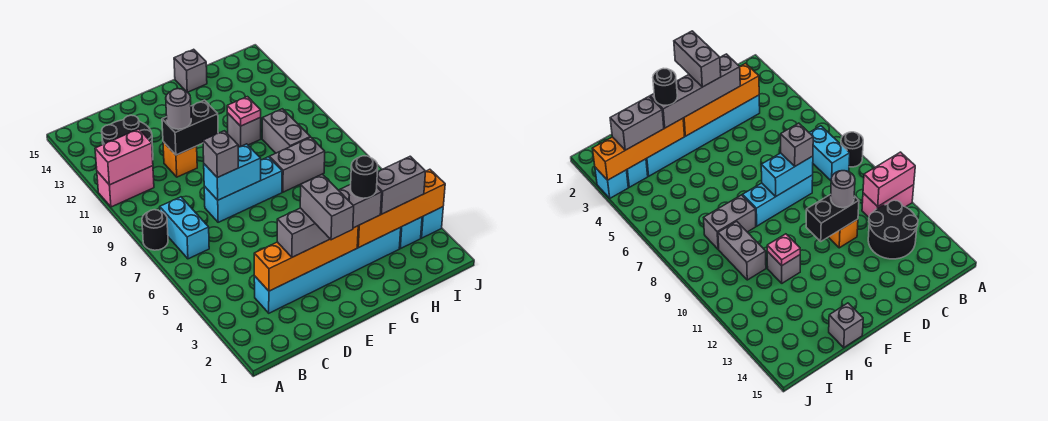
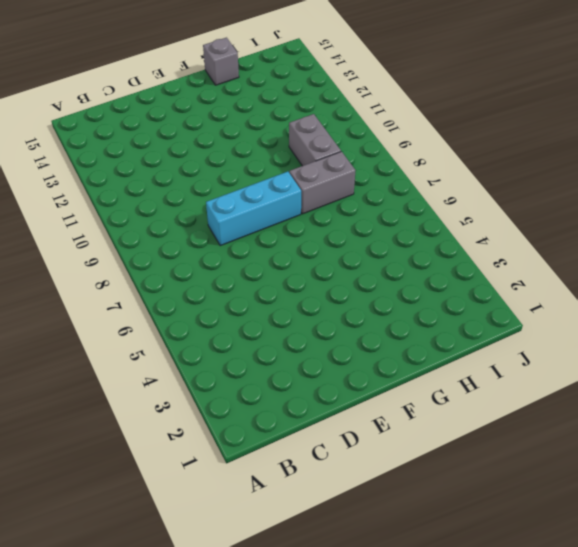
none -> black round brick A8 level 1
none -> pink brick A11:B11 level 1
none -> cyan brick B7:B8 level 1

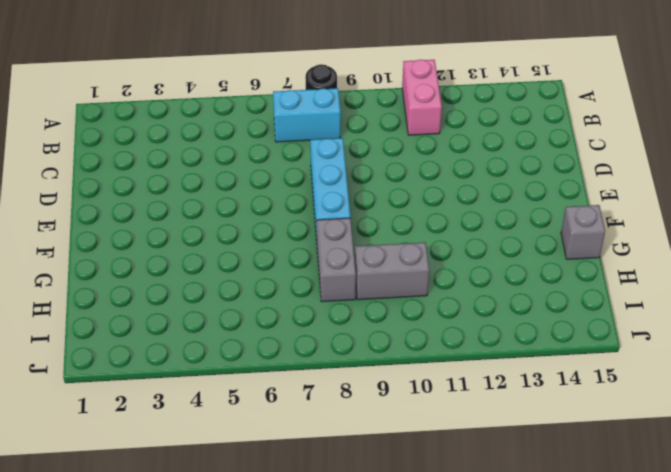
none -> black round brick B12:C13 level 1
none -> cyan brick C3:H3 level 1
none -> orange brick D11 level 1

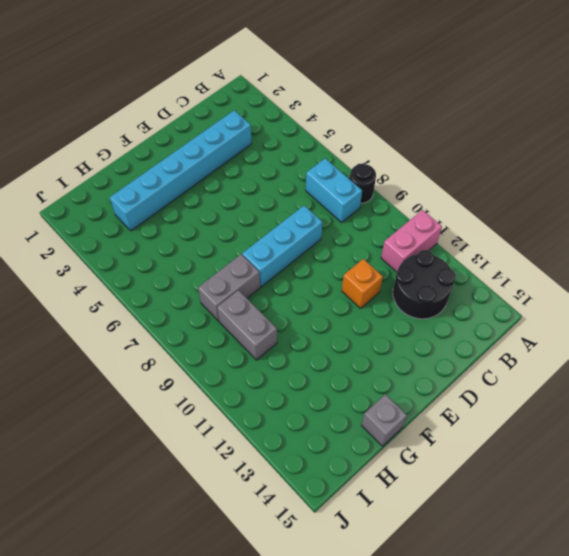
none -> grey brick G11 level 1
none -> cyan brick I3 level 1
none -> cyan brick J3 level 1

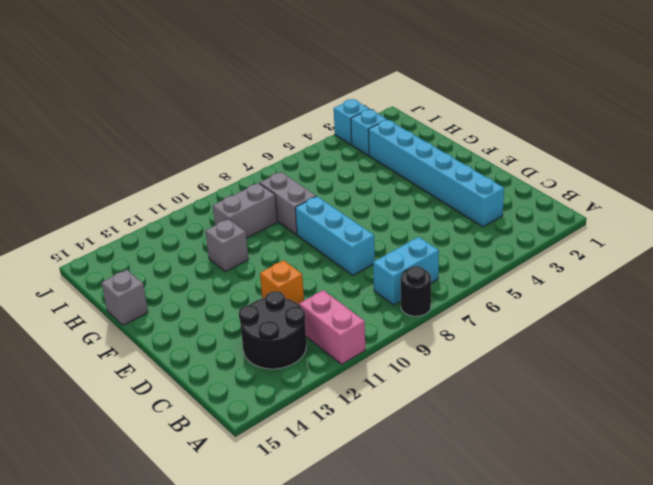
none -> pink brick A11:B11 level 2
none -> orange brick C3:F3 level 2
none -> cyan brick D8:E8 level 2

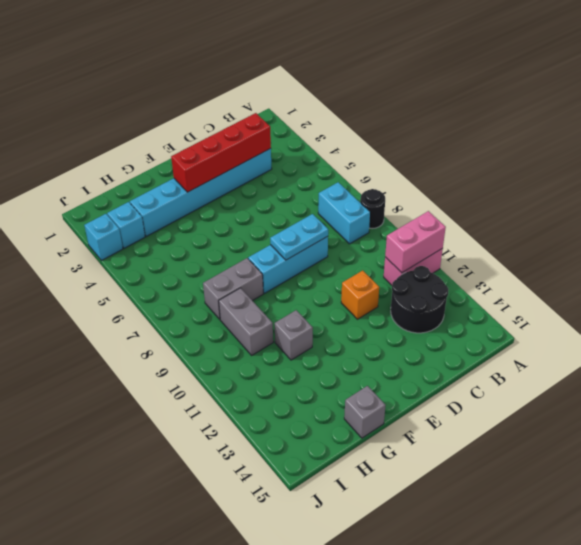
red brick C3:F3 level 2 -> orange brick C3:F3 level 2
cyan plate D8:E8 level 2 -> cyan brick D8:E8 level 2
none -> black brick D11:E11 level 2
none -> orange brick G3:J3 level 2
none -> pink plate G11 level 2

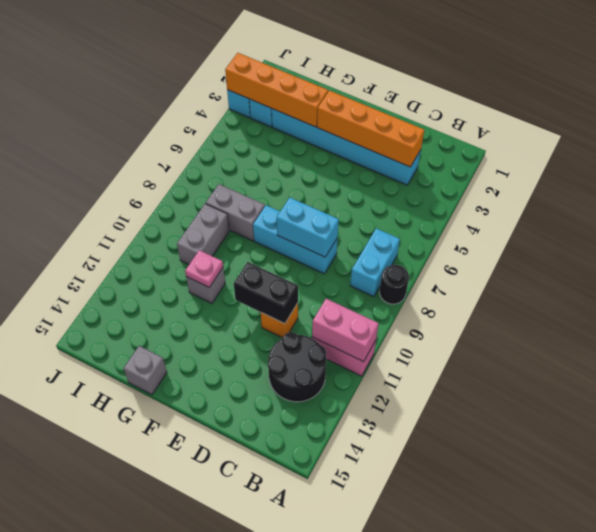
none -> grey brick D3:G3 level 3
none -> grey brick D8 level 3
none -> grey round brick D11 level 3

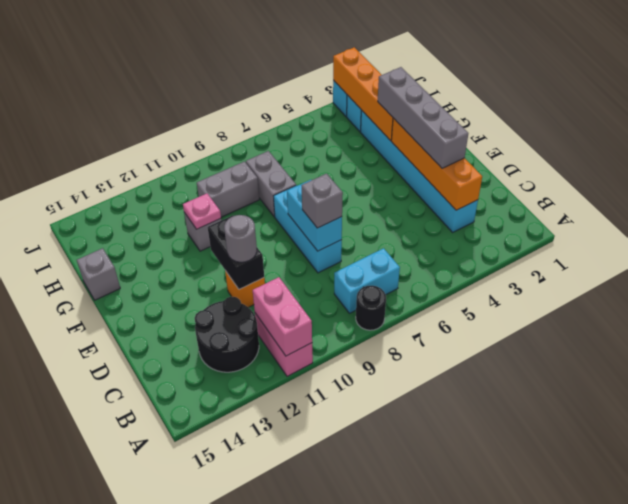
none -> grey brick H3:I3 level 3
none -> grey brick E2:E3 level 4
none -> black round brick G3 level 4

